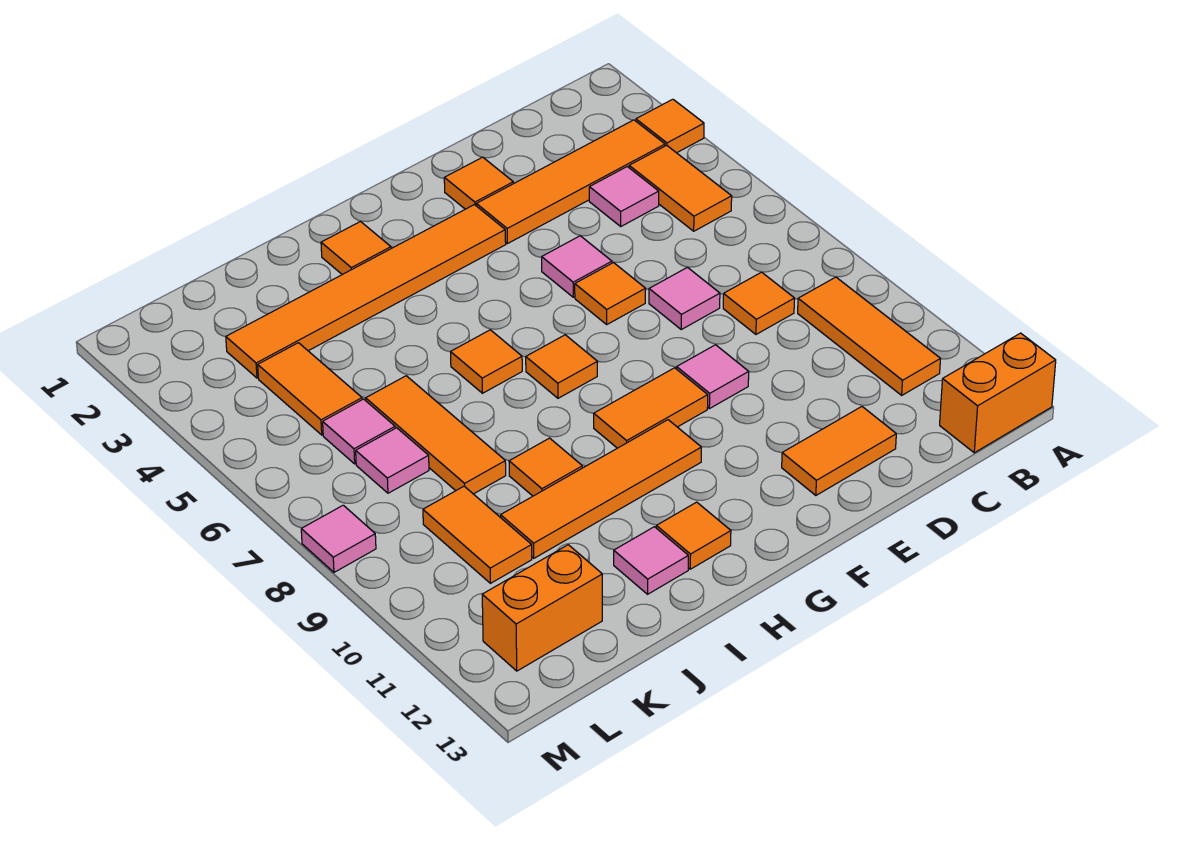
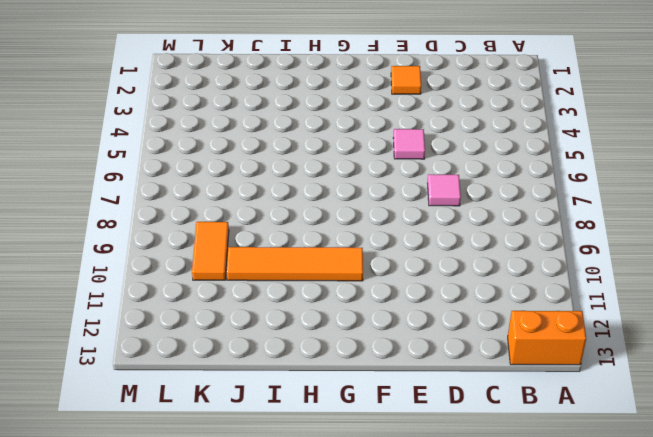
none -> orange tile A3 level 1
none -> orange tile B3:E3 level 1
none -> orange tile B4:B5 level 1

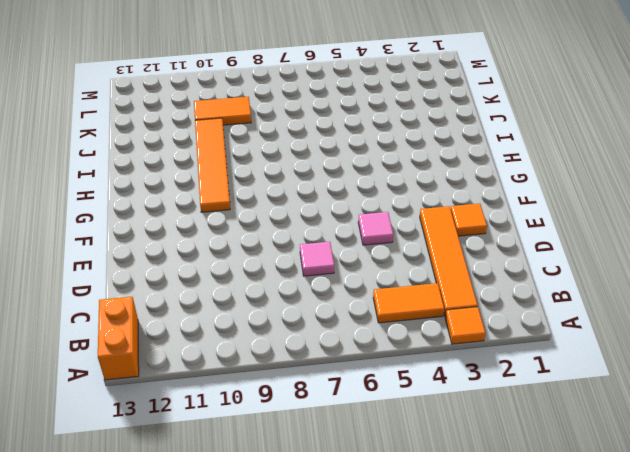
none -> orange tile B9:B11 level 1
none -> pink tile C4 level 1
none -> orange tile C8 level 1

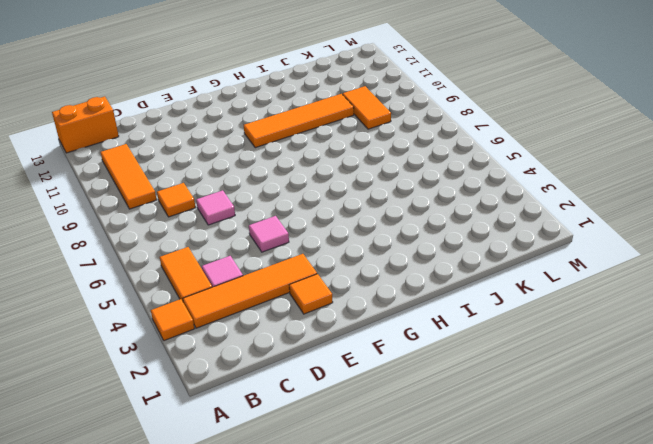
none -> orange tile D12:E12 level 1
none -> orange tile E6 level 1
none -> pink tile E9 level 1

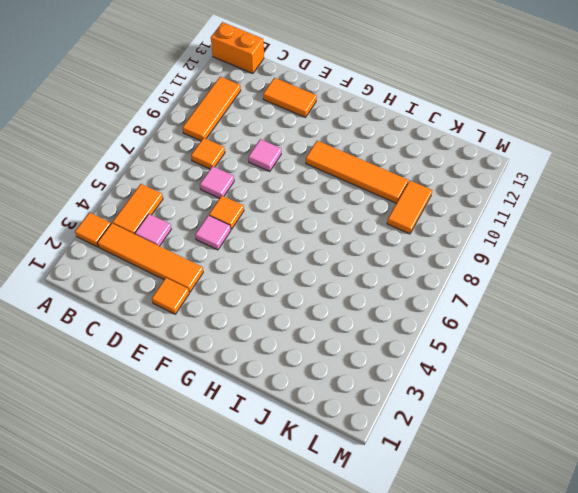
none -> orange tile F3:K3 level 1
none -> orange tile F9:G9 level 1
none -> orange tile G7 level 1

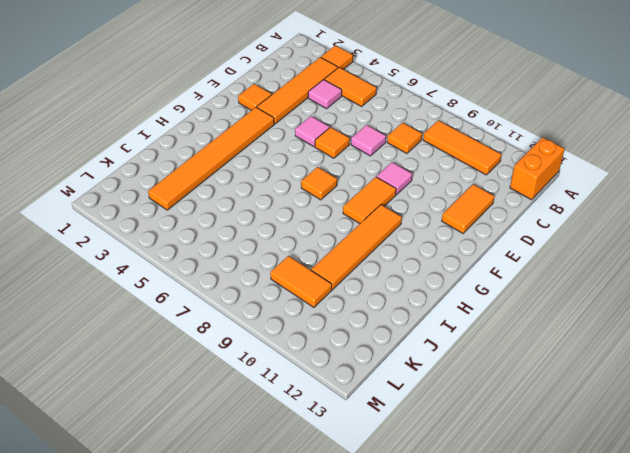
none -> orange tile H2 level 1
none -> orange tile H6 level 1
none -> orange tile H12 level 1

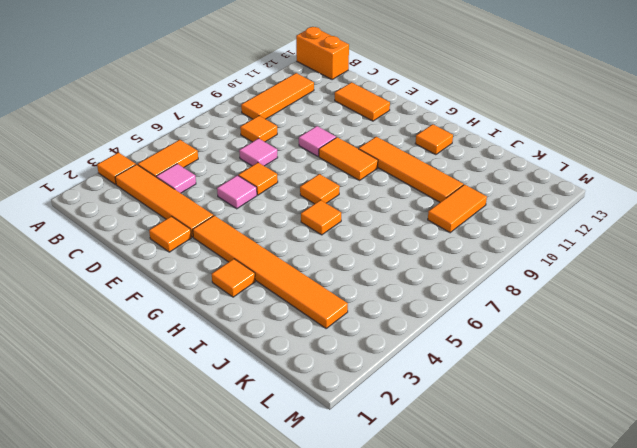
none -> orange tile I9 level 1
none -> pink tile I12 level 1
none -> orange tile J6:J8 level 1

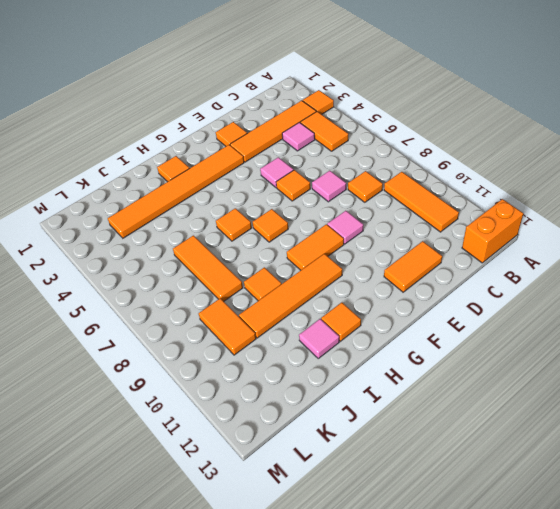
none -> orange tile K4:K5 level 1
none -> pink tile K6 level 1
none -> pink tile K7 level 1

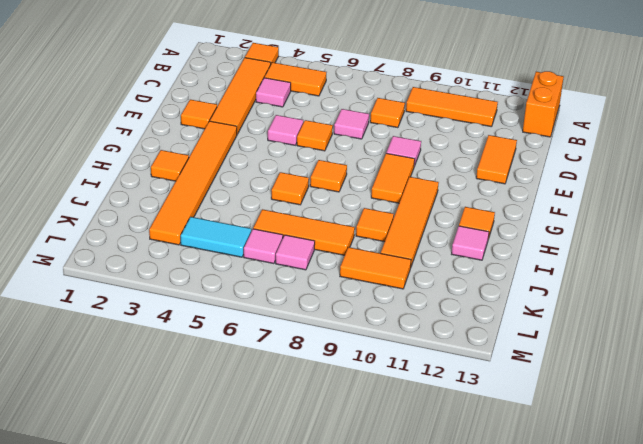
cyan tile K4:K5 level 1 -> orange tile K4:K5 level 1
none -> orange brick K12:L12 level 1
none -> pink tile M8 level 1

